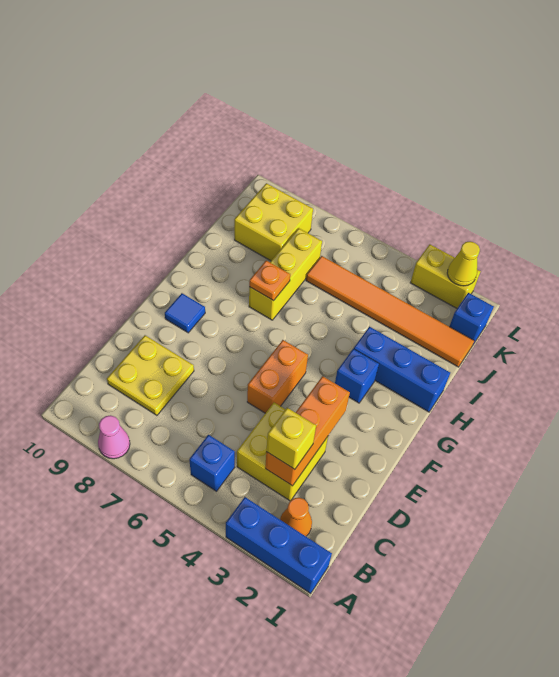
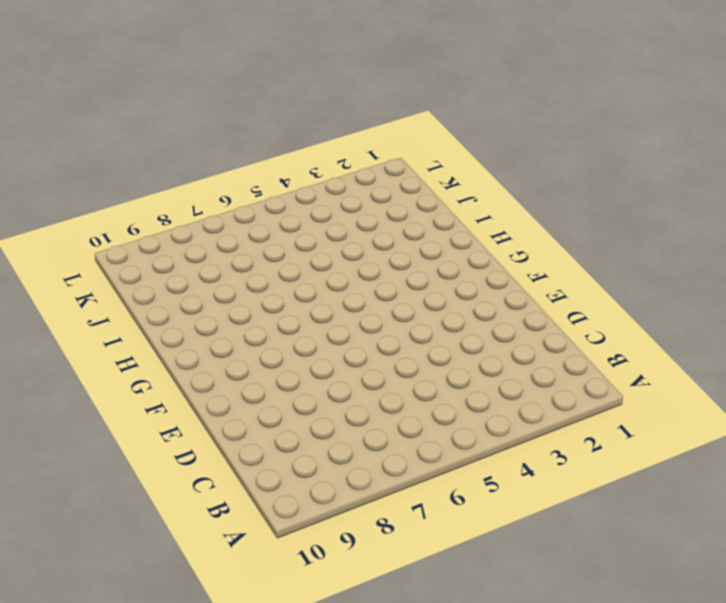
none -> blue brick A1:A3 level 1
none -> pink cone A8 level 1
none -> orange cone B2 level 1

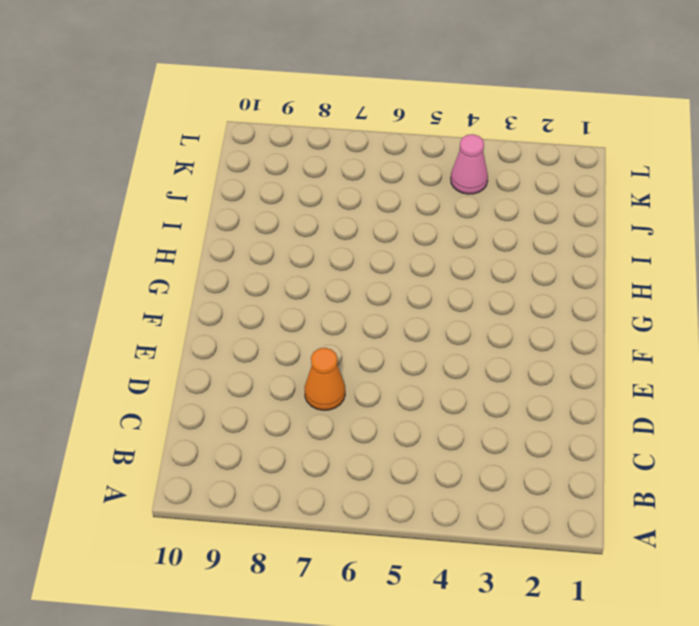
orange cone D7 level 1 -> orange cone B2 level 1
pink cone K4 level 1 -> pink cone A8 level 1
none -> blue brick A1:A3 level 1
none -> blue brick B5 level 1
none -> yellow brick C3:D4 level 1

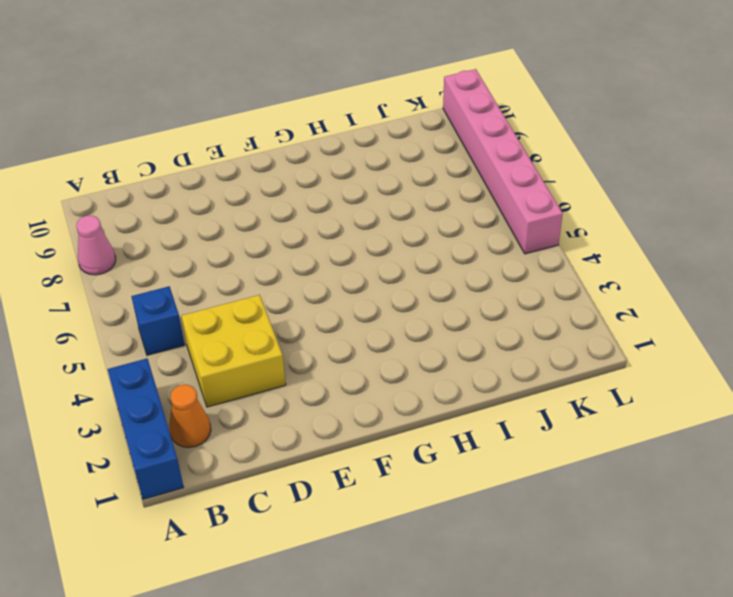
pink brick L5:L10 level 1 -> none
none -> yellow plate C8:D9 level 1
none -> orange brick E5:F5 level 1
none -> blue tile F9 level 1

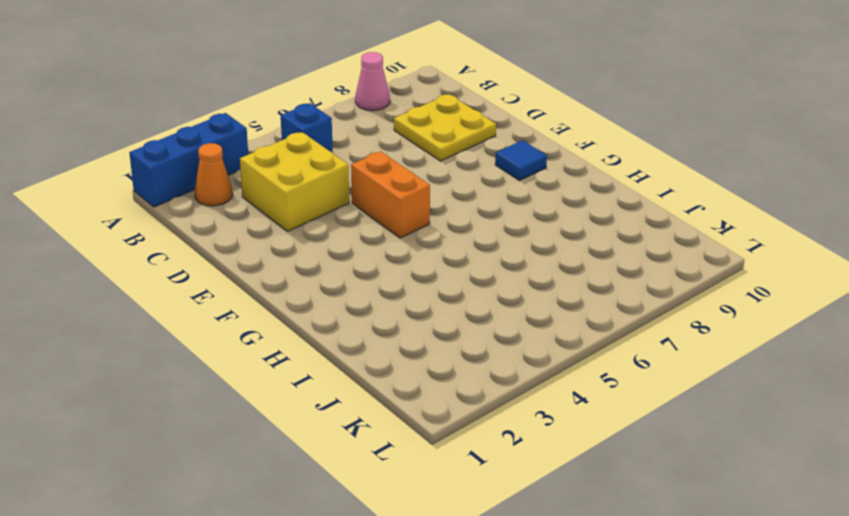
none -> blue brick G3 level 1
none -> blue brick H1:H3 level 1
none -> yellow brick H7:J7 level 1

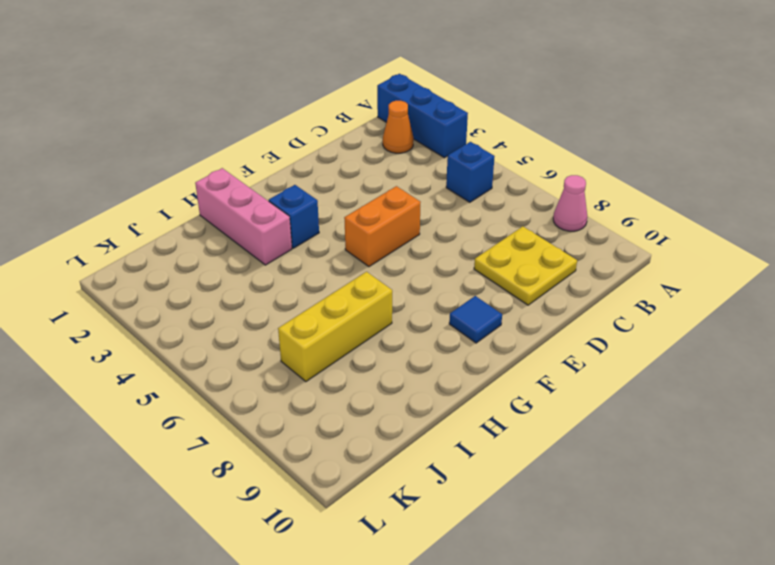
pink brick H1:H3 level 1 -> blue brick H1:H3 level 1
none -> yellow brick C3:D4 level 1
none -> orange tile J1:J6 level 1
none -> yellow brick J8:K9 level 1

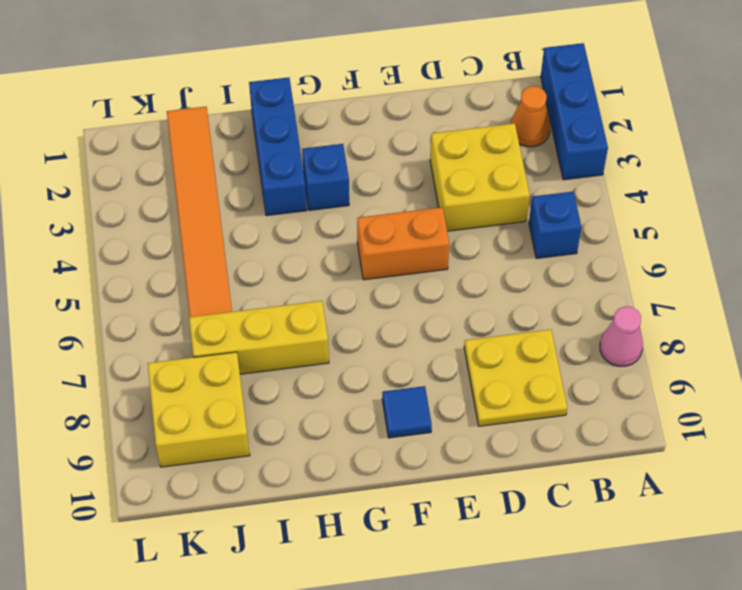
none -> blue brick K1 level 1
none -> yellow brick L2:L3 level 1
none -> orange brick C3:E3 level 2

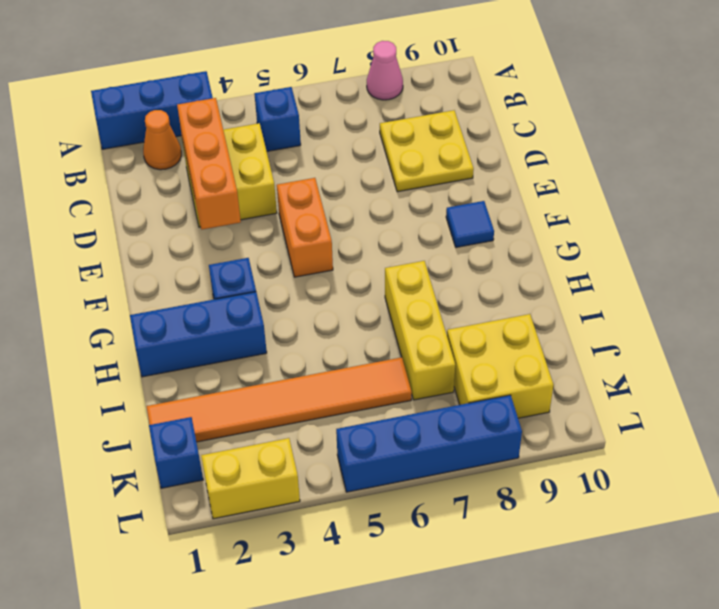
blue brick L5:L8 level 1 -> none
none -> orange plate H7 level 2
none -> yellow cone L2 level 2
none -> yellow brick C3 level 3

